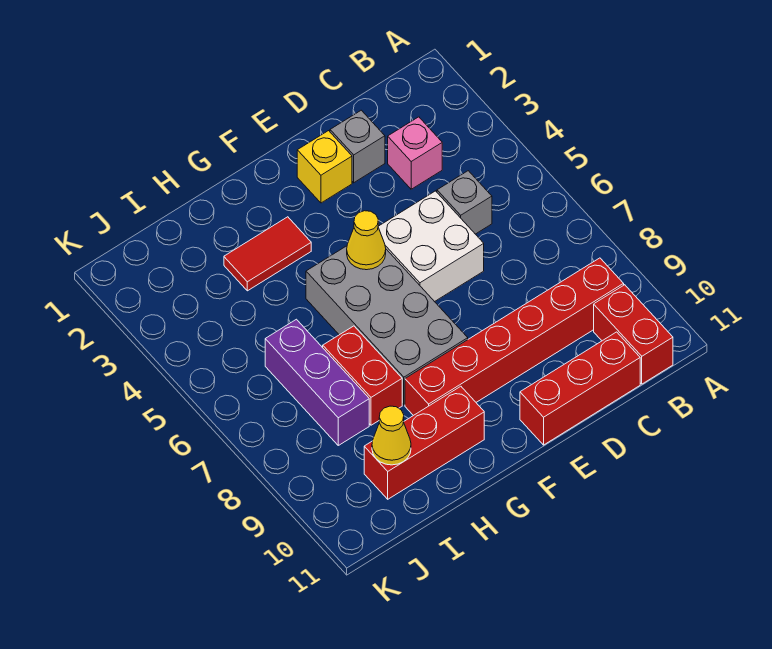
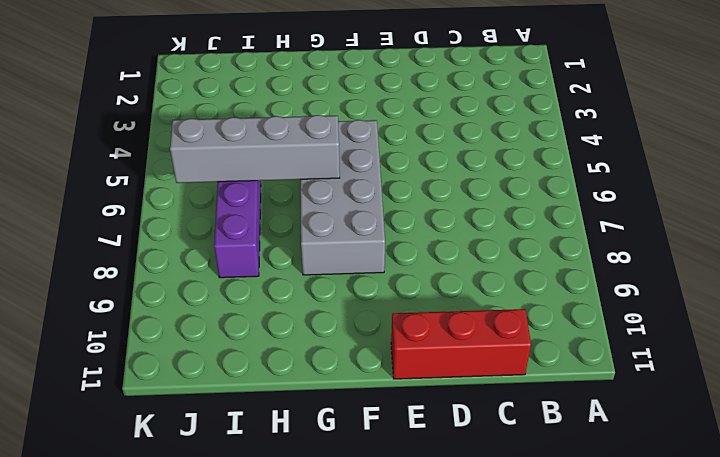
grey brick G6:J6 level 2 -> none
none -> red brick B9:G9 level 1
none -> red brick B10:B11 level 1
none -> pink brick C3 level 1

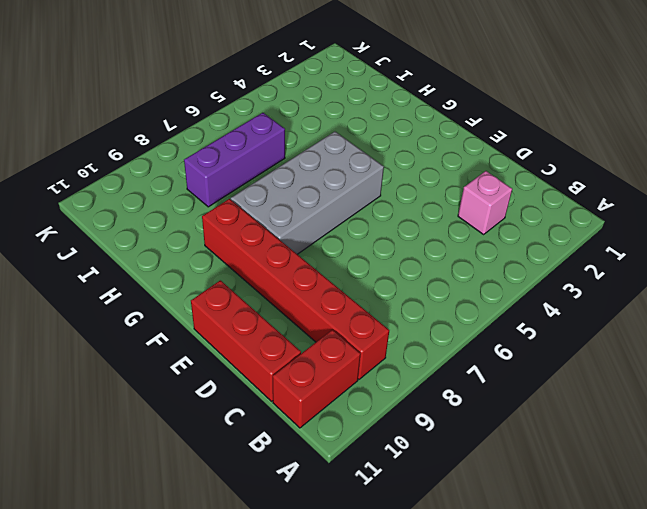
none -> grey brick C5 level 1
none -> grey brick D2 level 1
none -> white brick D5:E6 level 1

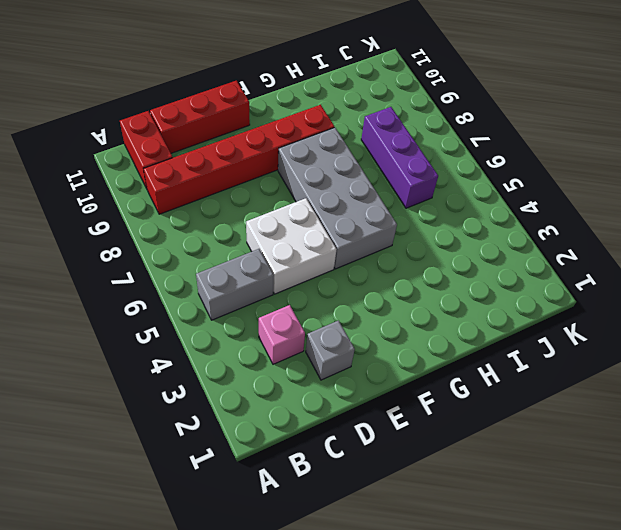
grey brick B5:C5 level 1 -> grey brick C5 level 1
none -> yellow brick E2 level 1
none -> red tile G3:H3 level 1
none -> red brick G10:I10 level 1

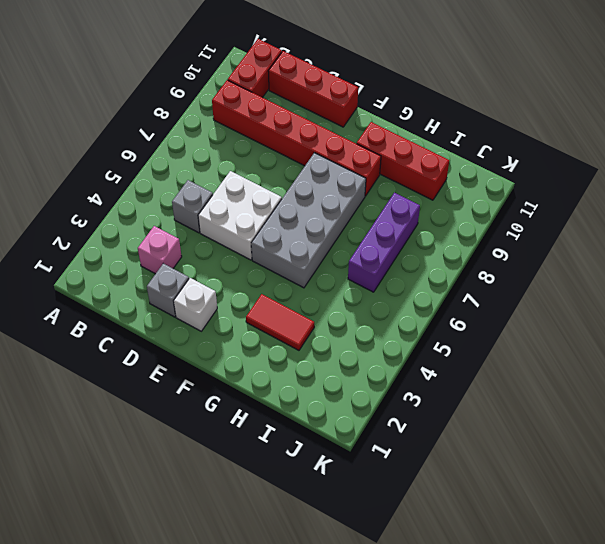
white brick E2 level 1 -> yellow brick E2 level 1
none -> red brick H7:H8 level 1
none -> yellow cone F5 level 2
none -> yellow cone I10 level 2

